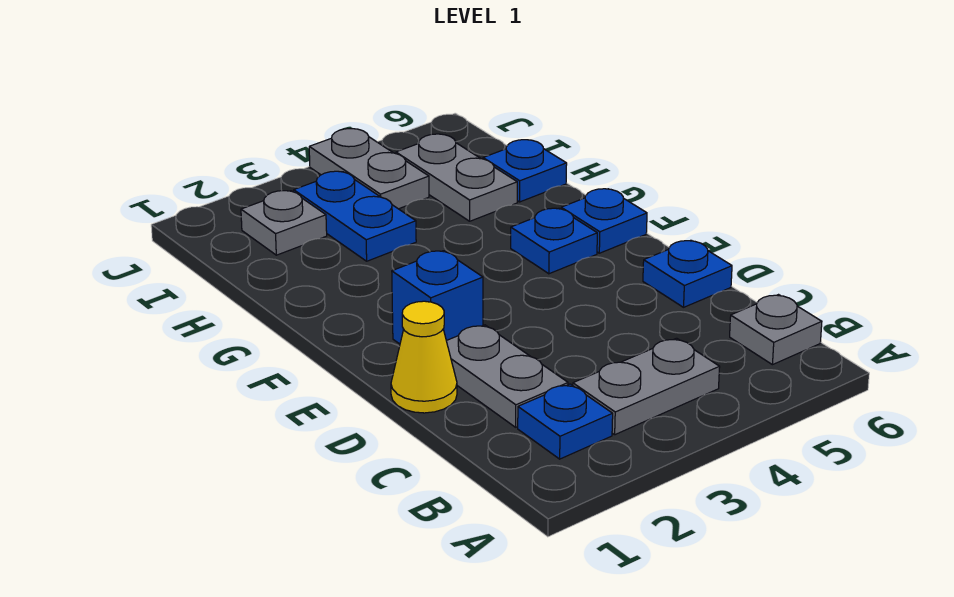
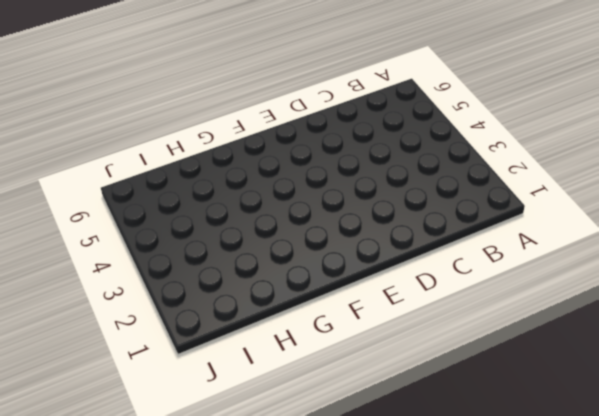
none -> blue plate B2 level 1
none -> grey plate B3:B4 level 1
none -> grey plate B6 level 1

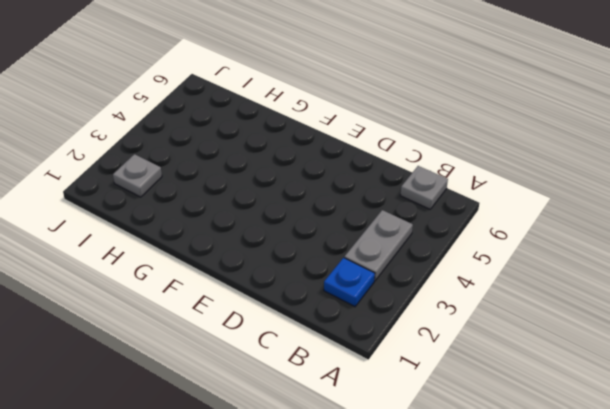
none -> grey plate C2:D2 level 1
none -> yellow cone D1 level 1
none -> blue plate D6 level 1

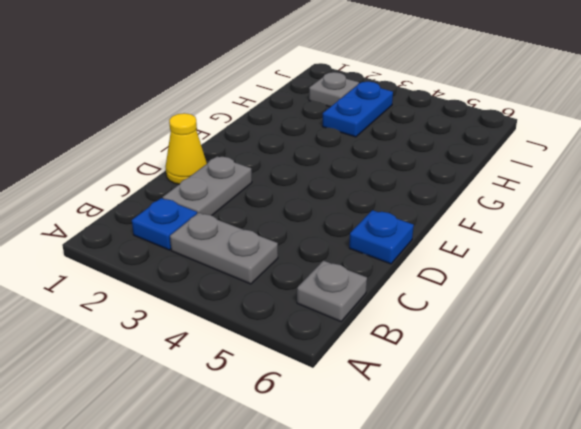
none -> blue brick E2 level 1
none -> blue plate F5 level 1
none -> blue plate F6 level 1

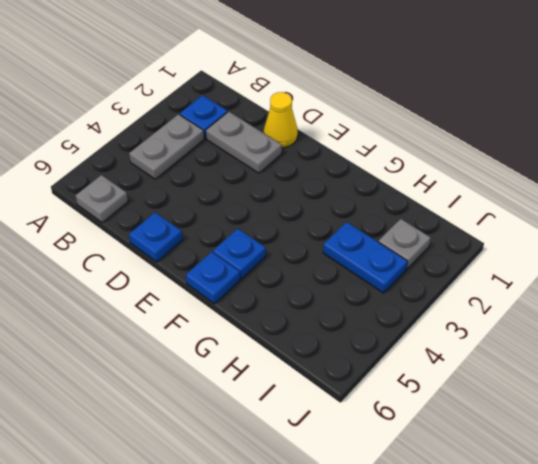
none -> blue brick E2 level 1
none -> grey plate H5:I5 level 1
none -> blue plate H6 level 1

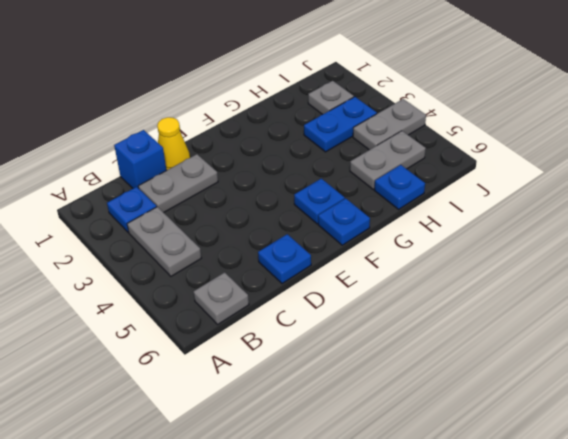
blue brick C1 level 1 -> blue brick E2 level 1

